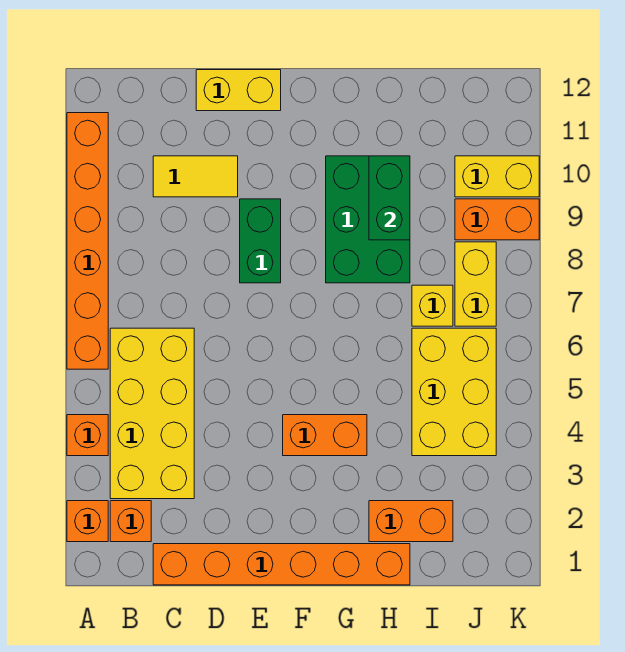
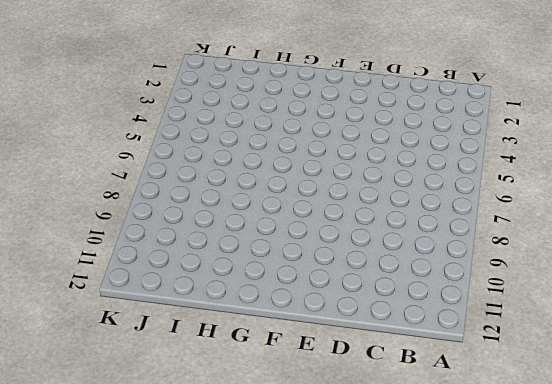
none -> orange brick A2 level 1
none -> orange brick A4 level 1
none -> orange brick A6:A11 level 1

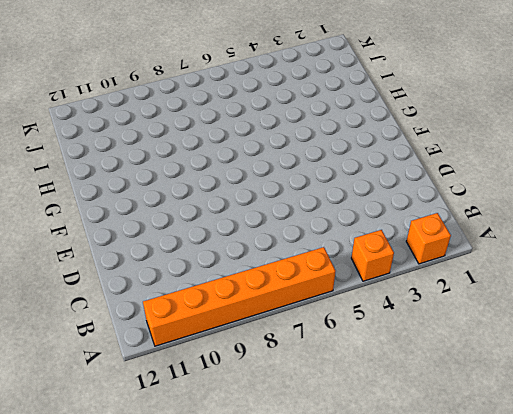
none -> orange brick B2 level 1
none -> yellow brick B3:C6 level 1
none -> orange brick C1:H1 level 1

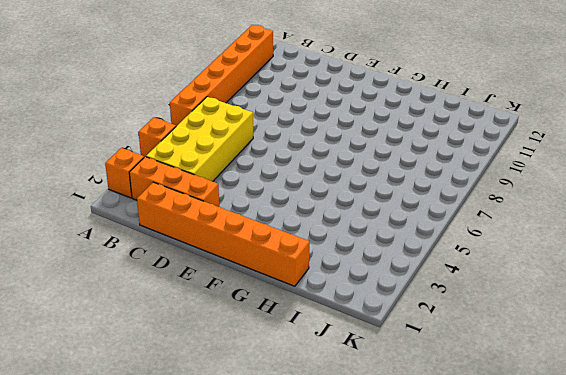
orange brick B2:D2 level 1 -> orange brick B2 level 1
none -> yellow tile C10:D10 level 1
none -> yellow brick D12:E12 level 1
none -> green brick E8:E9 level 1

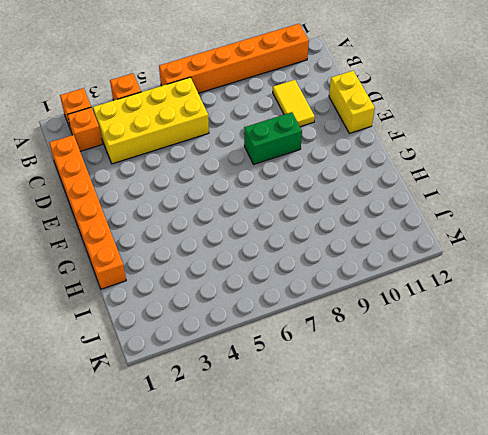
none -> orange brick F4:G4 level 1
none -> green brick G8:H10 level 1
none -> orange brick H2:I2 level 1

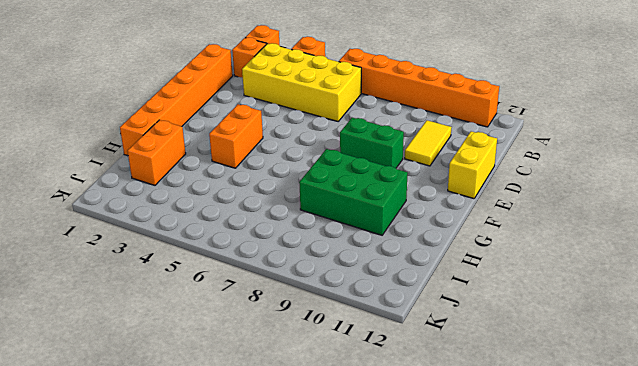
none -> yellow brick I4:J6 level 1
none -> yellow brick I7 level 1
none -> yellow brick J7:J8 level 1

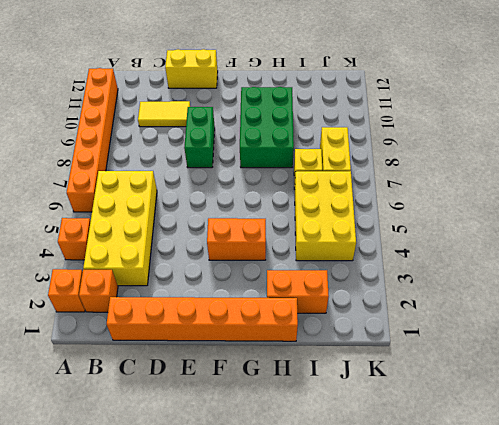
none -> orange brick J9:K9 level 1
none -> yellow brick J10:K10 level 1
none -> green brick H9:H10 level 2

